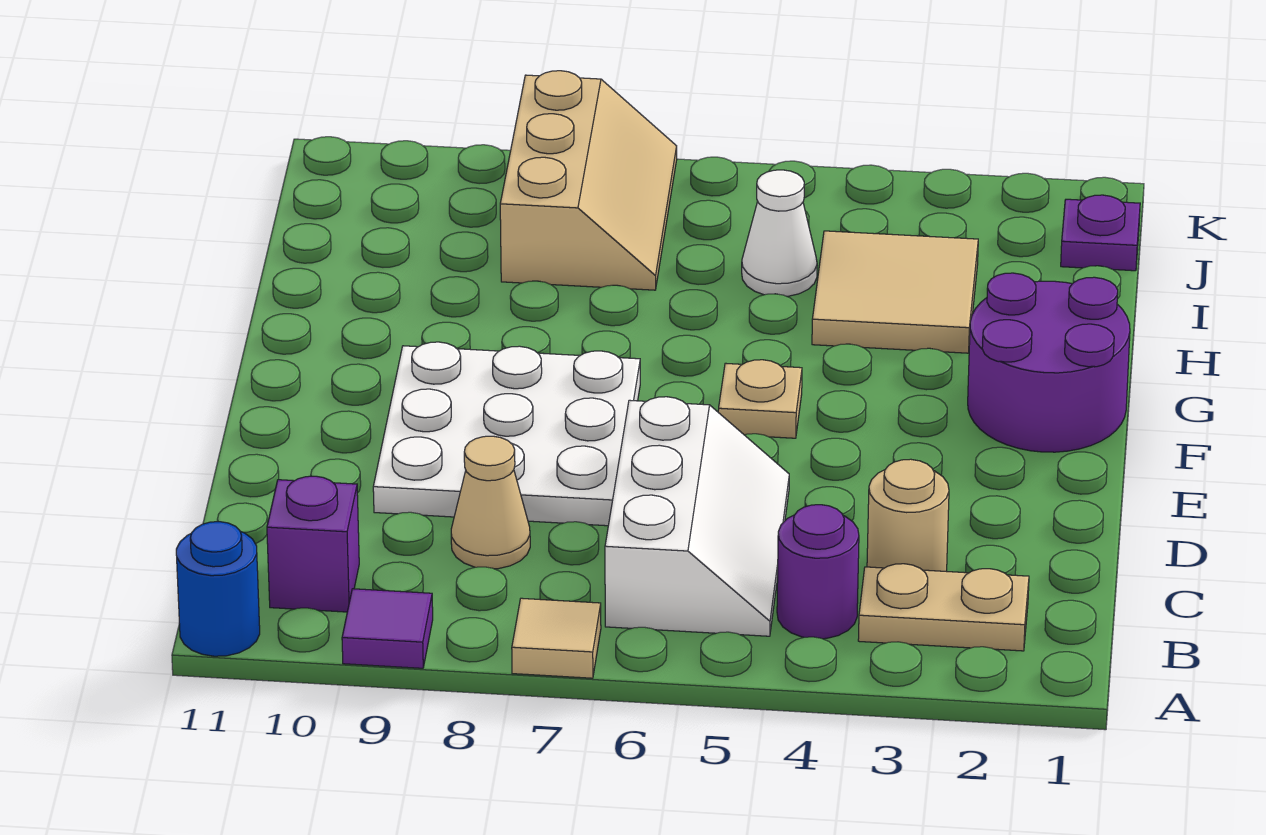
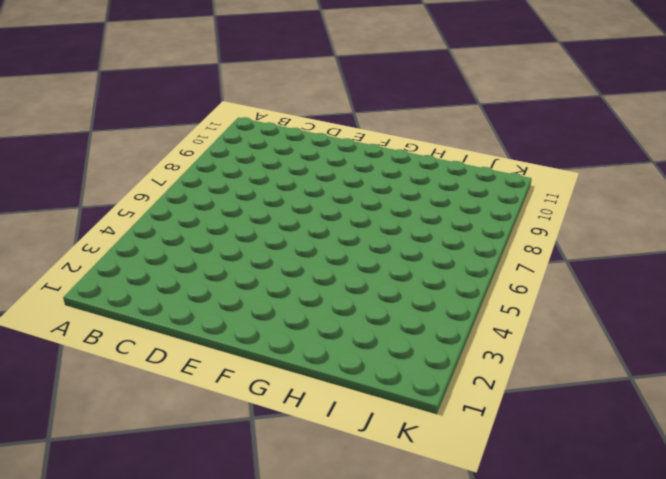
none -> tan tile A7 level 1
none -> purple tile A9 level 1
none -> blue round brick A11 level 1

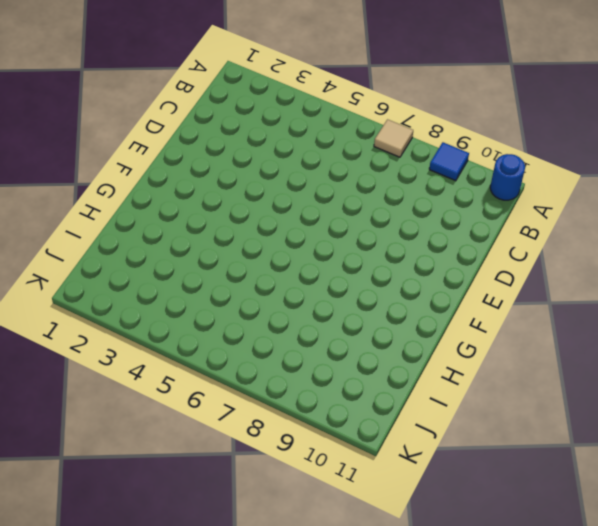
blue tile A9 level 1 -> purple tile A9 level 1
none -> tan plate B2:B3 level 1
none -> purple round brick B4 level 1
none -> white slope B5:D6 level 1 top 6

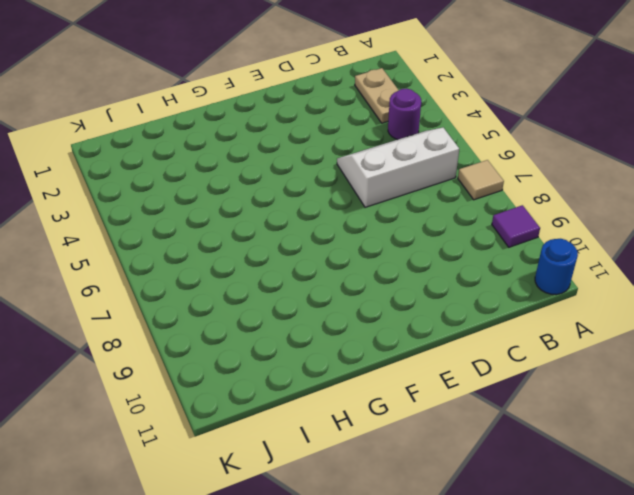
none -> purple brick B10 level 1
none -> tan round brick C3 level 1
none -> tan cone C8 level 1

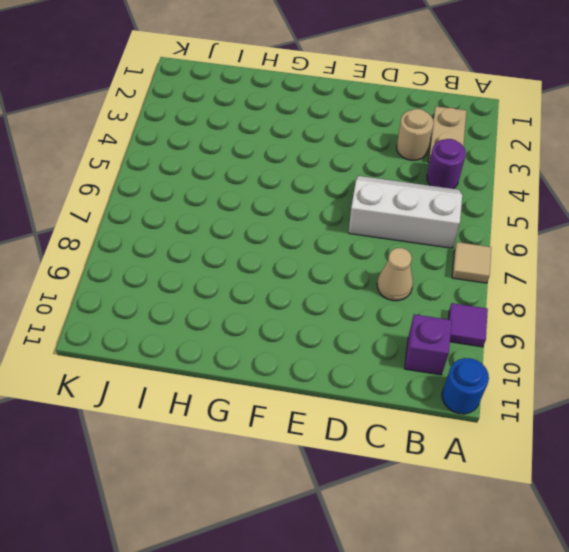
none -> white plate D7:F9 level 1
none -> purple round brick F1:G2 level 1
none -> tan plate F5 level 1

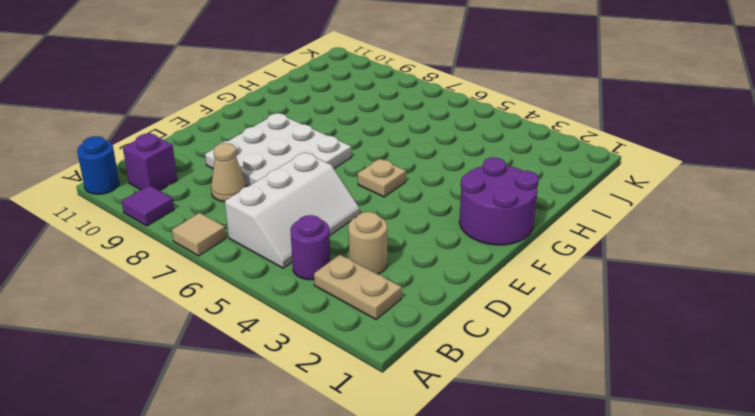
none -> tan tile H3:I4 level 1
none -> white cone I5 level 1
none -> tan slope I7:K8 level 1 top 8

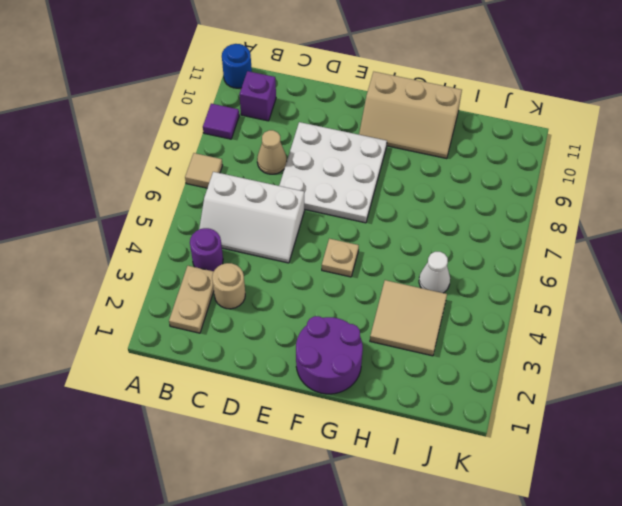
tan slope F10:H11 level 1 top 11 -> tan slope I7:K8 level 1 top 8
none -> purple plate J1 level 1

